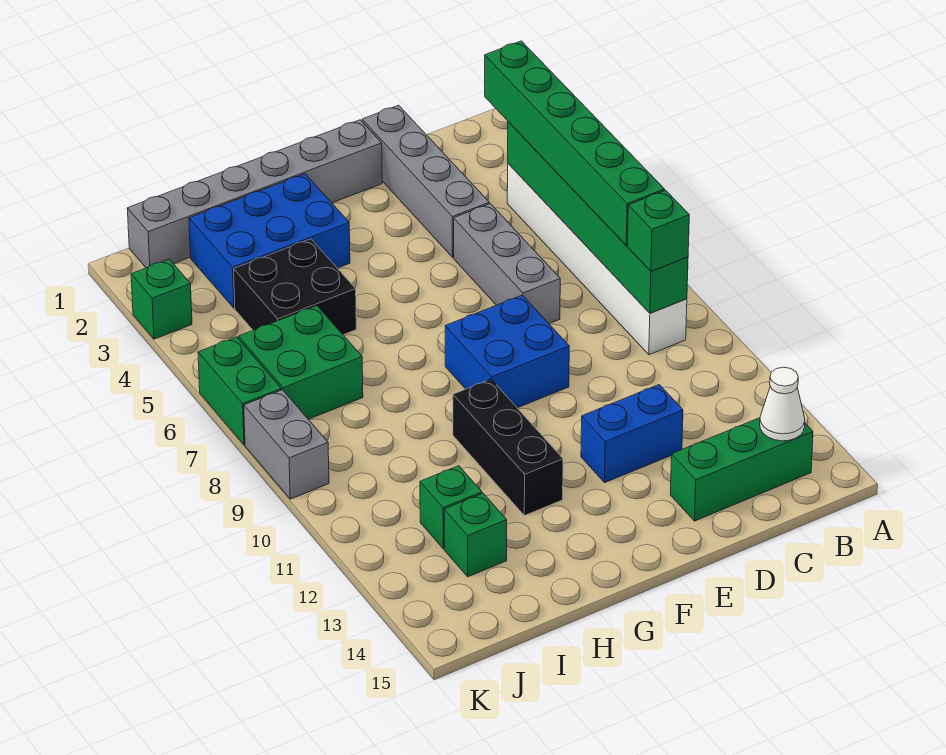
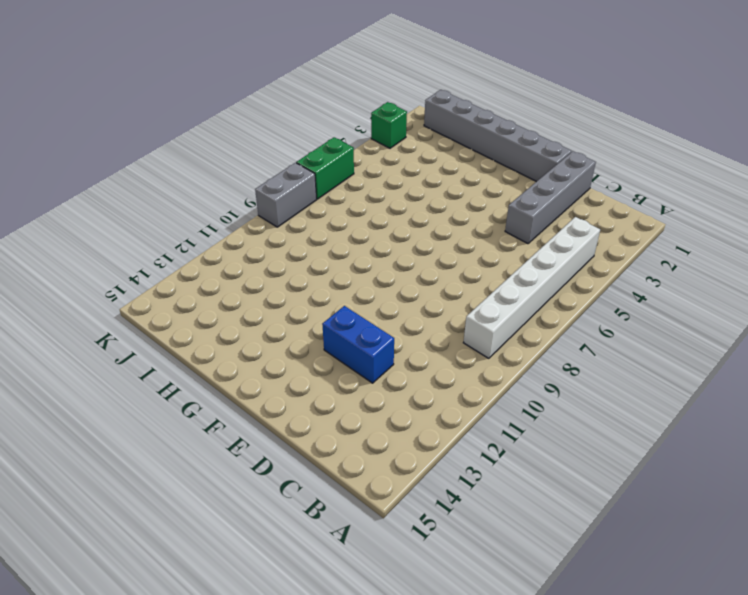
none -> green brick B14:D14 level 1
none -> grey brick D5:D7 level 1
none -> blue brick E8:F9 level 1

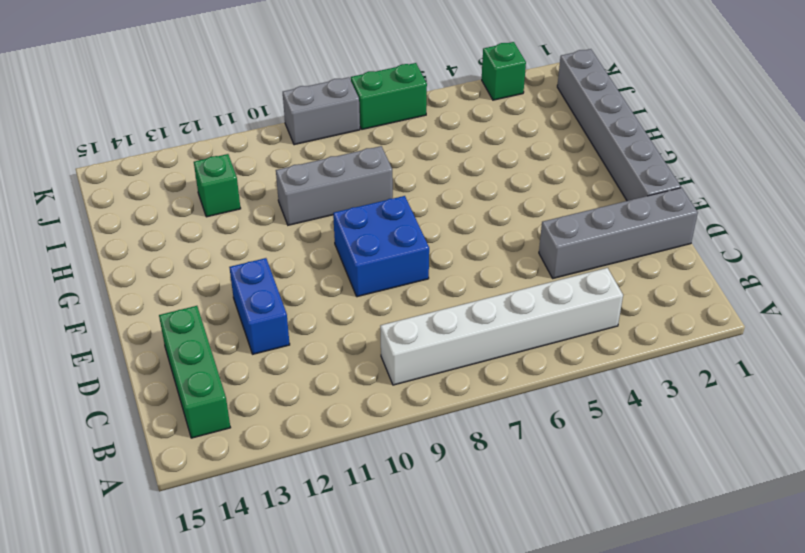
grey brick H8:H10 level 1 -> grey brick D5:D7 level 1
none -> blue brick G2:I3 level 1
none -> black brick G10:G12 level 1
none -> black brick H4:I5 level 1

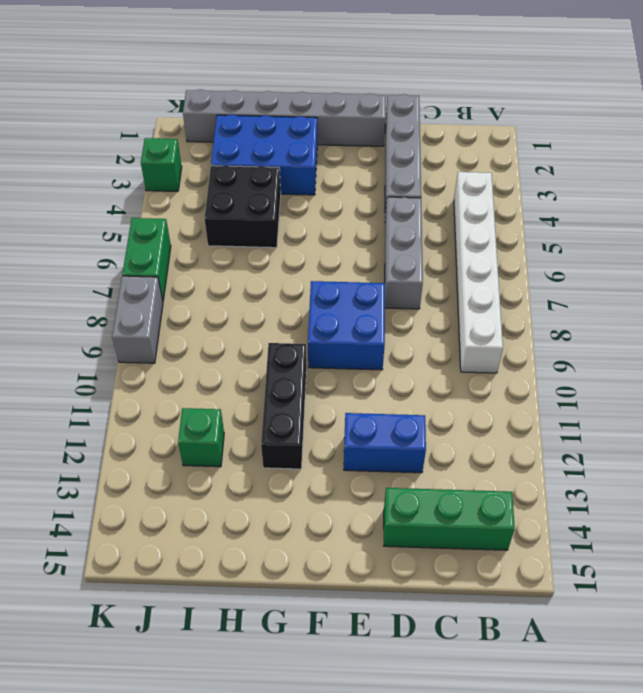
none -> green brick I6:J7 level 1
none -> green brick I13 level 1
none -> green brick B4:B9 level 2

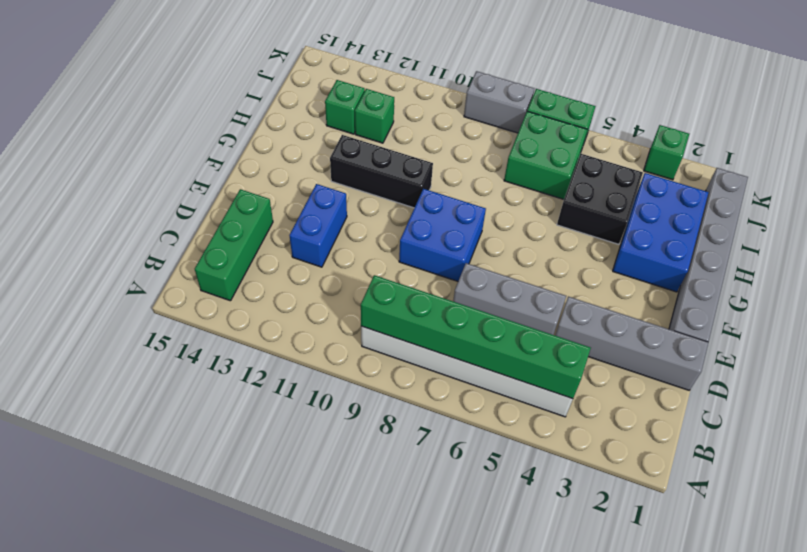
none -> white cone B14 level 2
none -> green brick B3:B8 level 3
none -> green brick B9 level 3

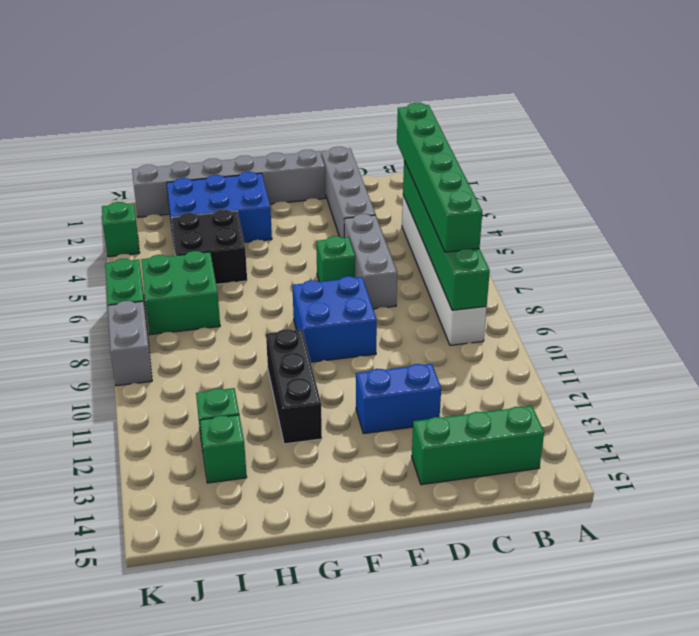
green brick E6 level 1 -> green brick B9 level 3
none -> white cone B14 level 2

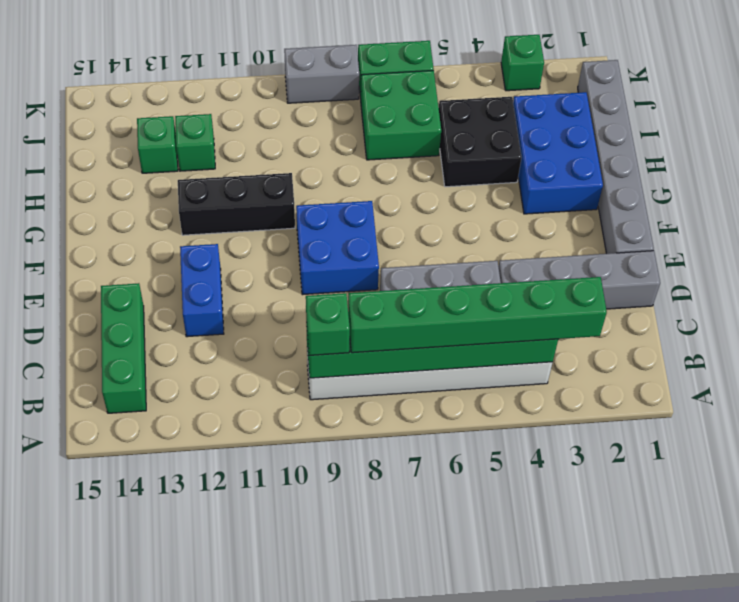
none -> white cone B14 level 2

